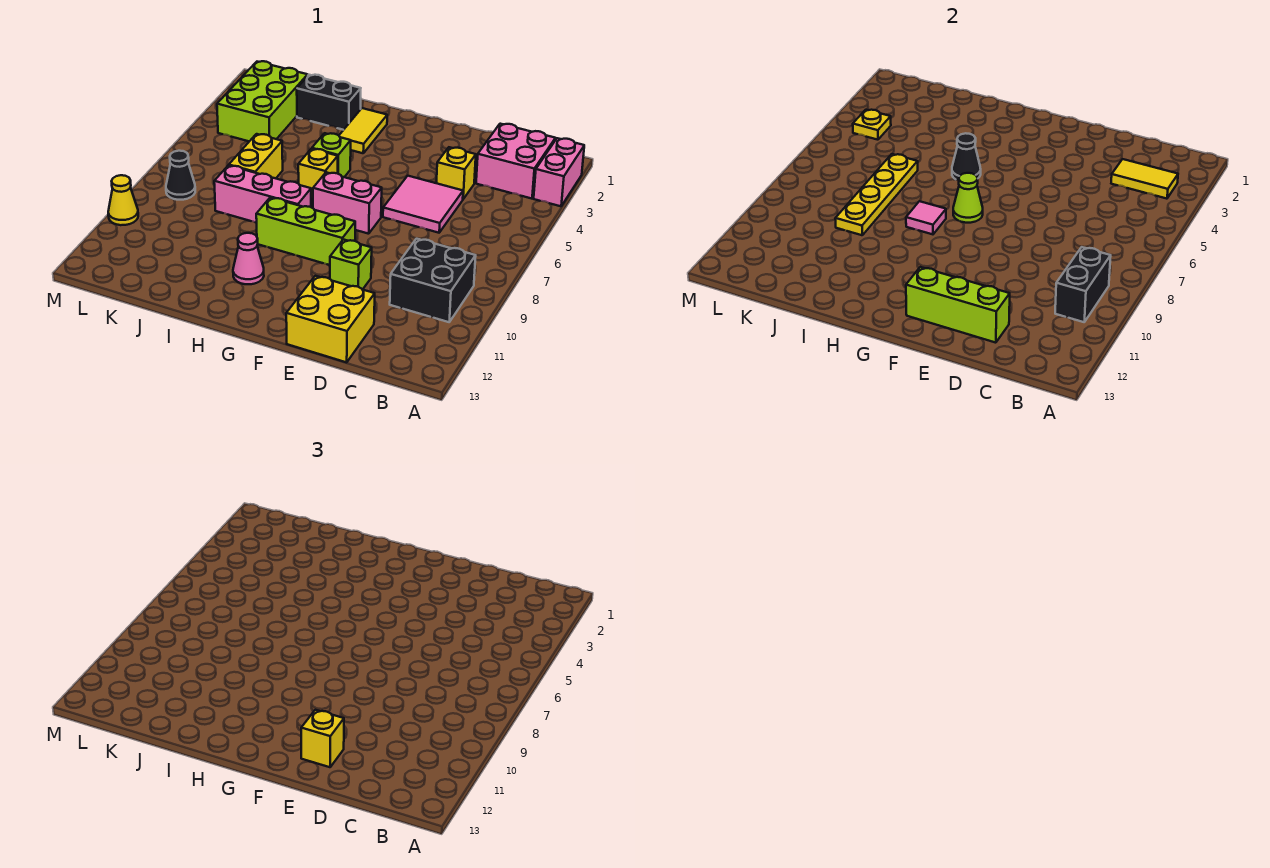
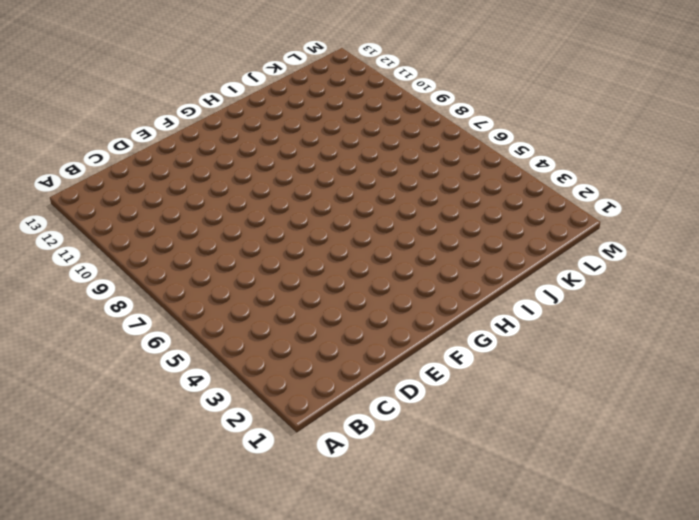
none -> pink brick A2:A3 level 1
none -> pink brick B2:C3 level 1
none -> black brick B9:C10 level 1

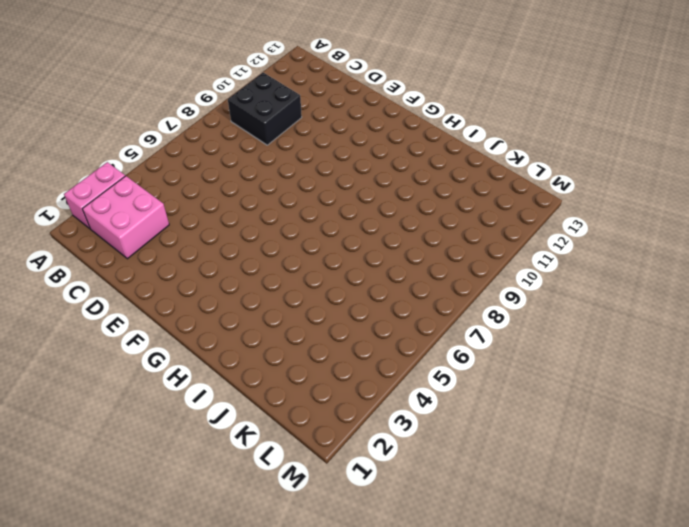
none -> yellow brick D4 level 1
none -> pink tile D5:E6 level 1
none -> yellow brick D12:E13 level 1

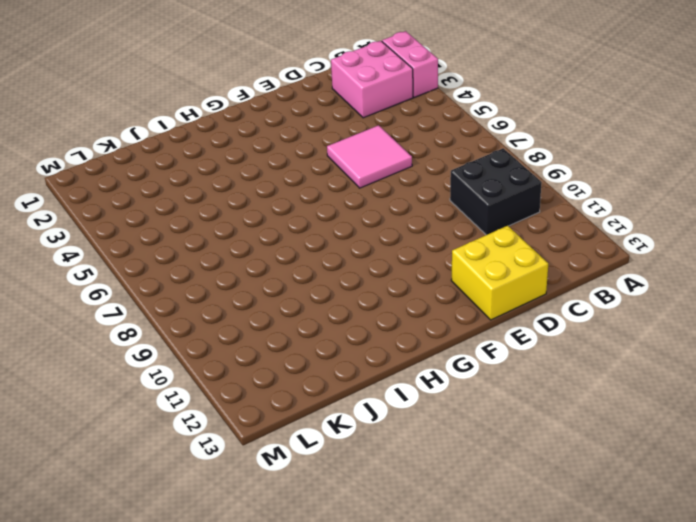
none -> yellow brick D4 level 1
none -> lime brick E10 level 1
none -> pink brick F7:G7 level 1

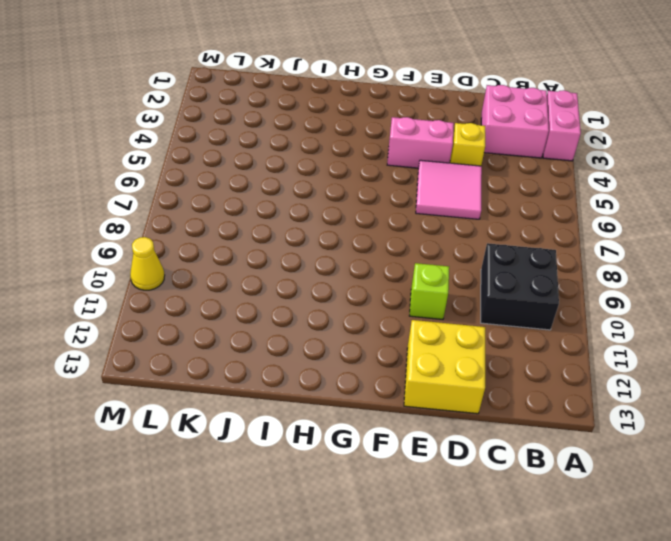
pink brick E4:F4 level 1 -> pink brick F7:G7 level 1
none -> lime brick F9:H9 level 1
none -> yellow tile H2:H3 level 1
none -> lime brick H5 level 1

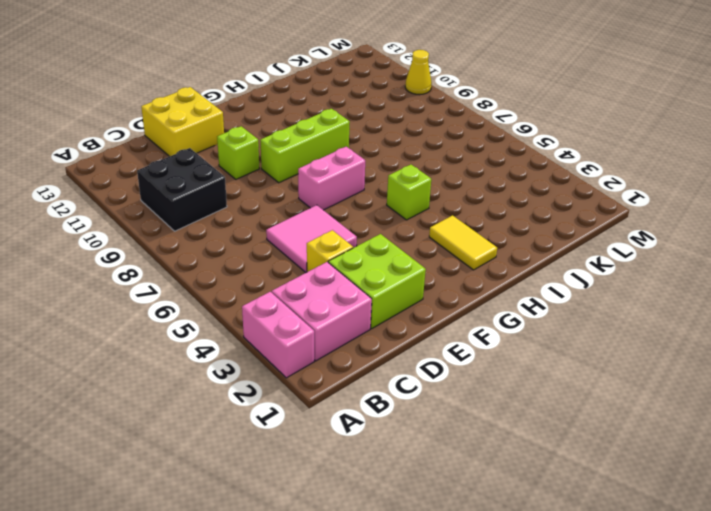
lime brick D2:E3 level 1 -> none
none -> yellow brick H6 level 1
none -> pink brick H8:J8 level 1
none -> pink cone H11 level 1

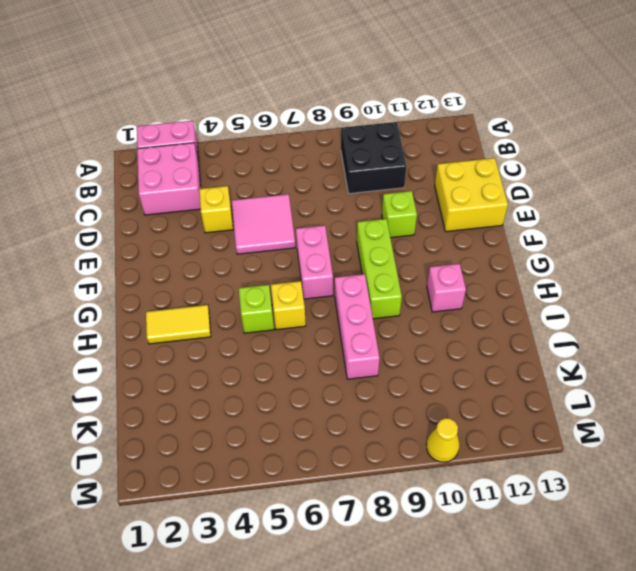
pink brick H11 level 1 -> pink cone H11 level 1
none -> black brick I2:J2 level 1
none -> yellow brick J6:J7 level 1
none -> lime brick K2:L4 level 1

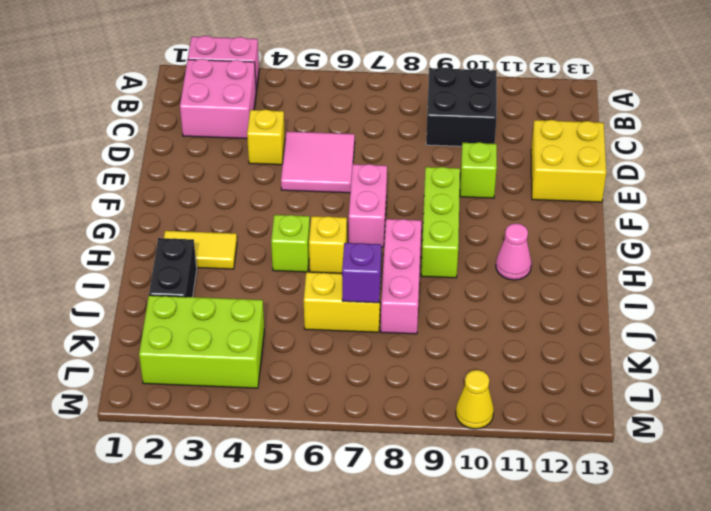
purple brick J7 level 2 -> yellow plate J6:J9 level 2
none -> black cone L8 level 1
none -> yellow tile B3:C3 level 2
none -> black brick B9:B10 level 2

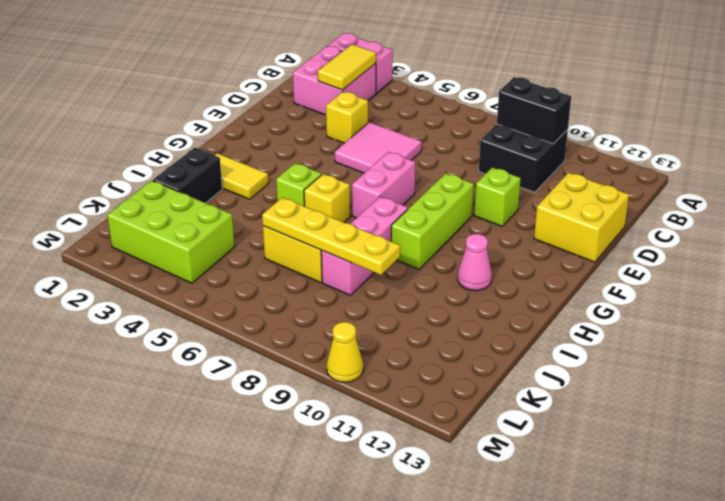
none -> black cone L8 level 1
none -> lime brick D12:F12 level 2
none -> lime cone G7 level 2

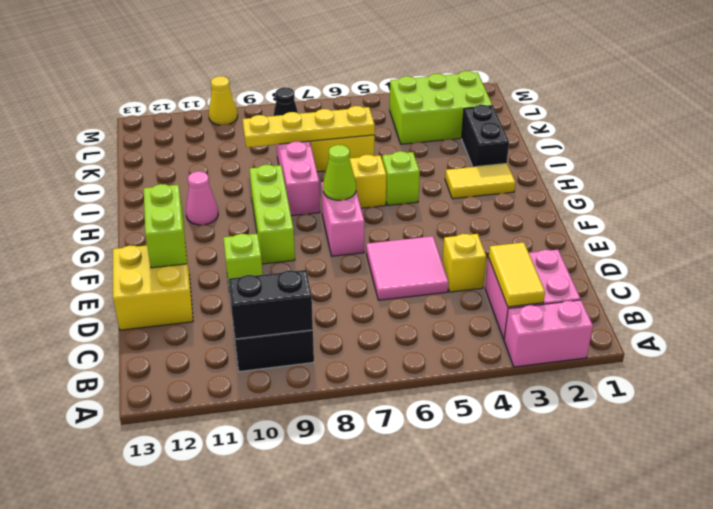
lime brick E12:F12 level 2 -> lime brick D12:F12 level 2
none -> black cone H5 level 2
none -> pink tile H8 level 2
none -> yellow plate L4 level 2

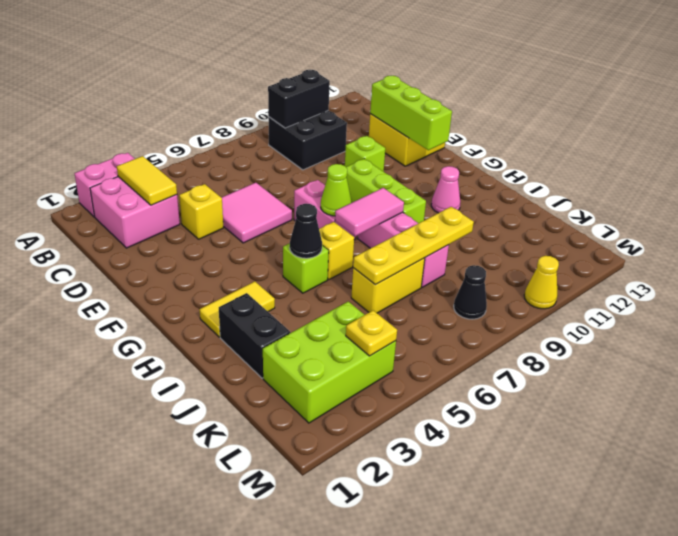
pink tile H7:H8 level 2 -> pink tile H8 level 2
none -> yellow brick E12 level 3

